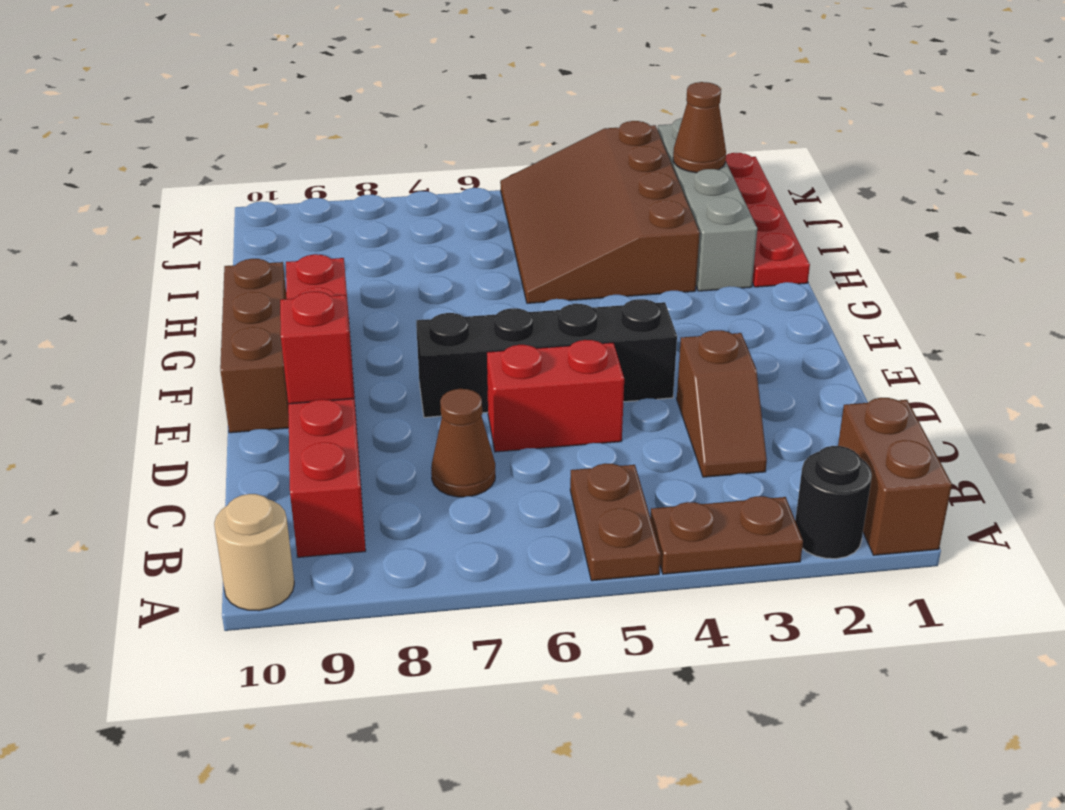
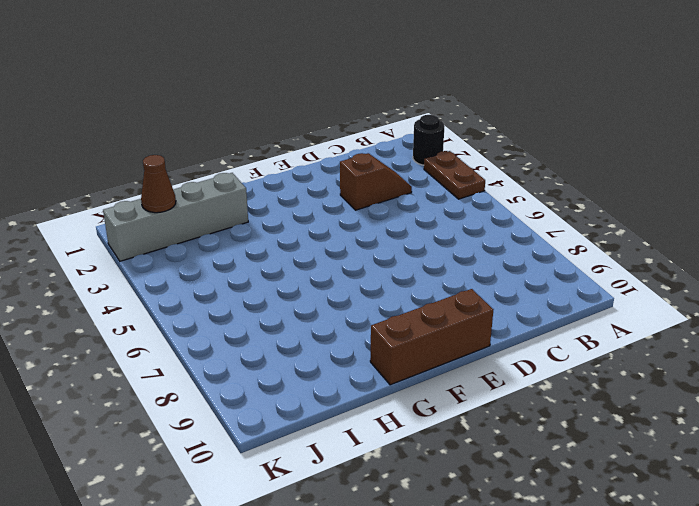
none -> brown brick A1:B1 level 1
none -> brown plate A5:B5 level 1
none -> tan round brick A10 level 1

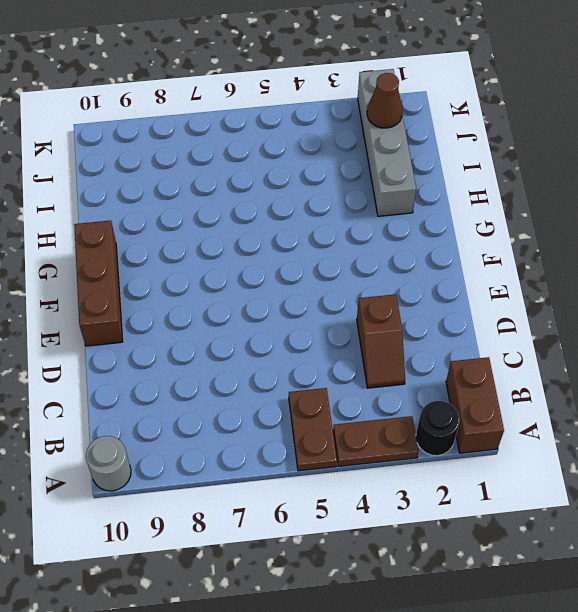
grey round brick A10 level 1 -> tan round brick A10 level 1
none -> red brick B9:G9 level 1
none -> brown cone C7 level 1
none -> red brick D5:D6 level 1

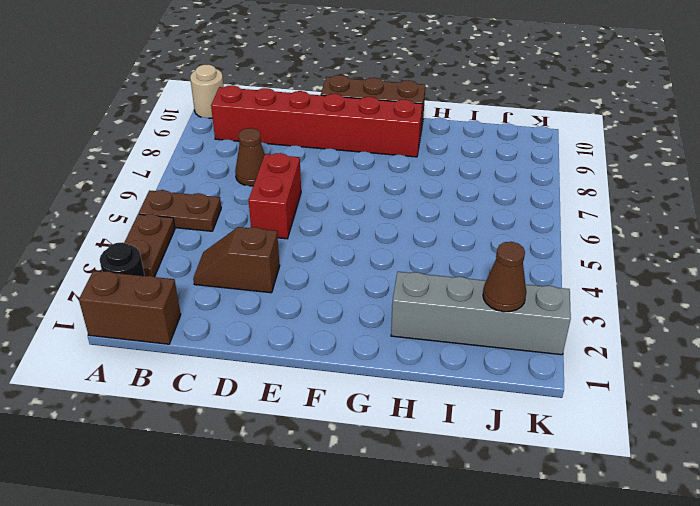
none -> black brick E4:E7 level 1
none -> red plate H1:K1 level 1
none -> brown slope H3:K5 level 1 top 3

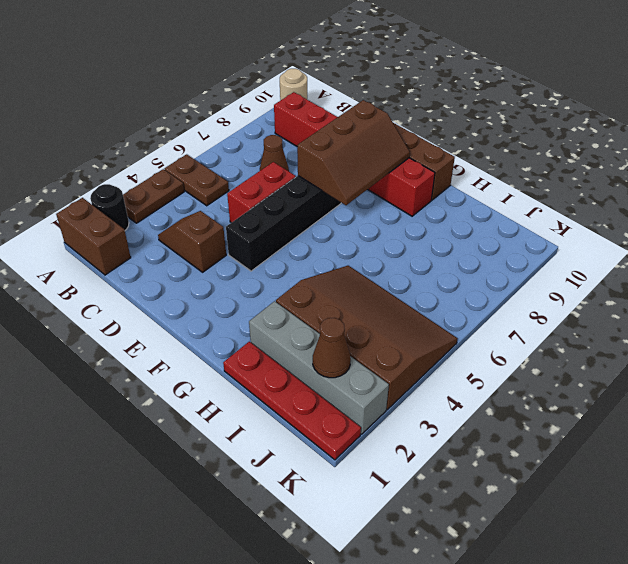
brown slope E7:F9 level 2 top E -> none
none -> red brick D9 level 2

